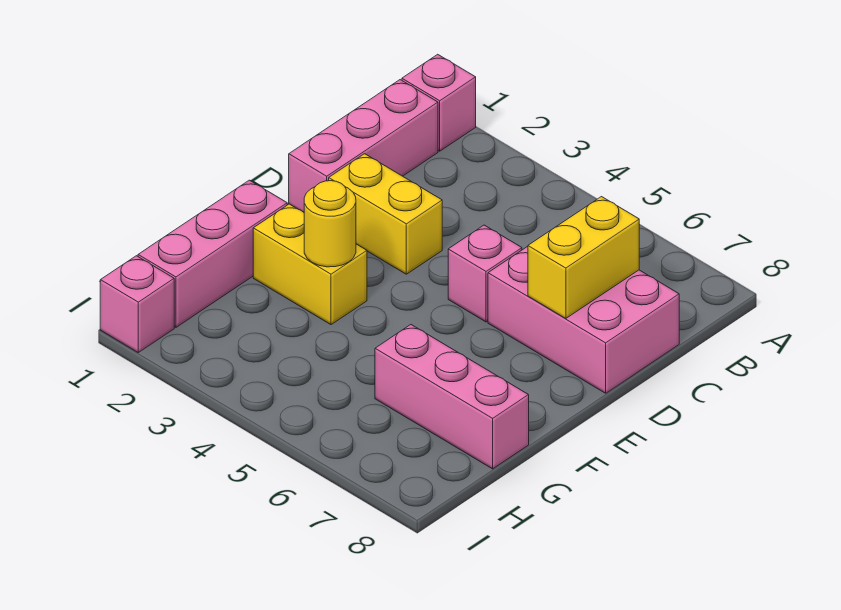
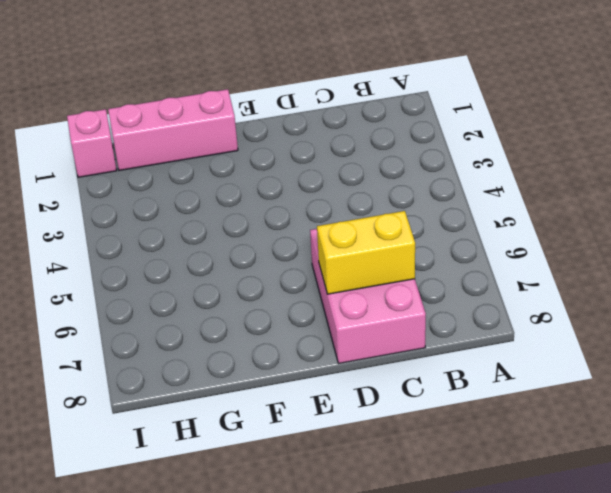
none -> pink brick A1 level 1
none -> pink brick B1:D1 level 1

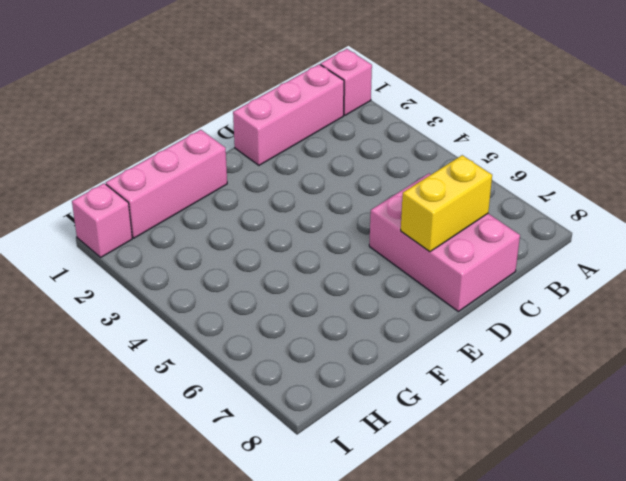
none -> yellow brick D2:D3 level 1
none -> pink brick D5 level 1

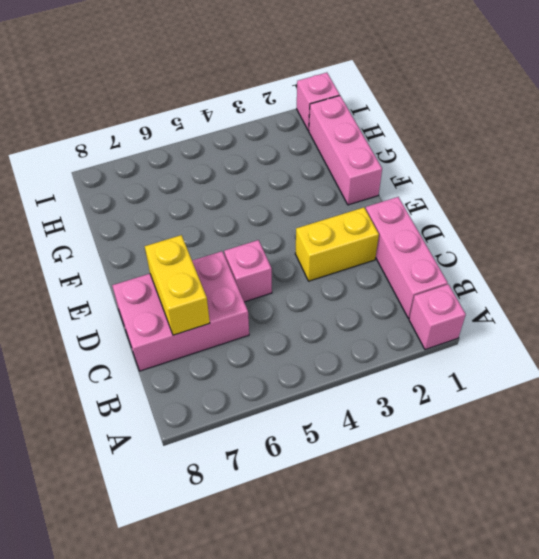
none -> yellow brick F2:F3 level 1
none -> pink brick G6:G8 level 1

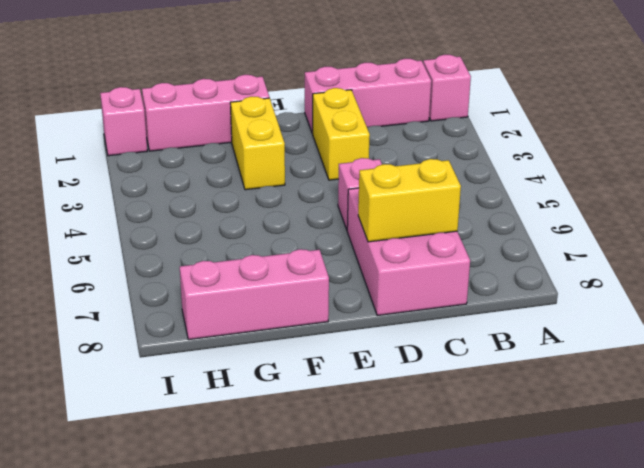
pink brick F8:H8 level 1 -> pink brick G6:G8 level 1
none -> yellow round brick F3 level 2

